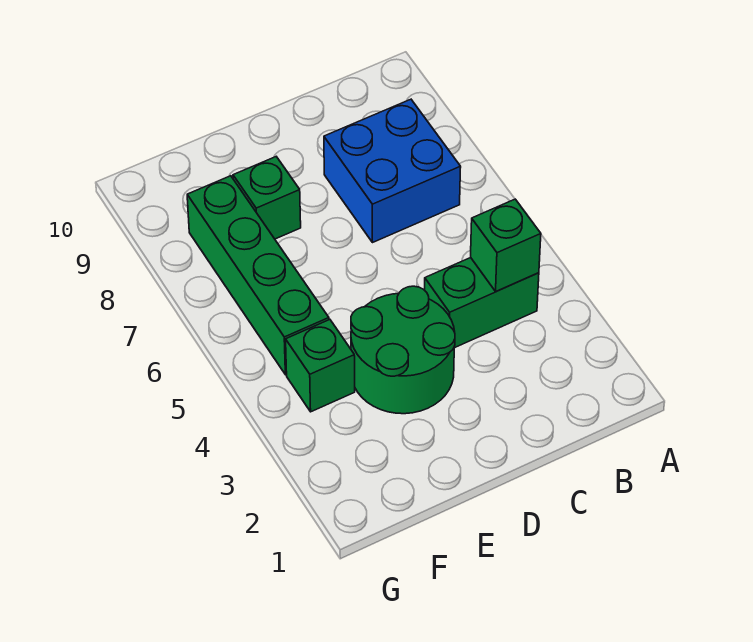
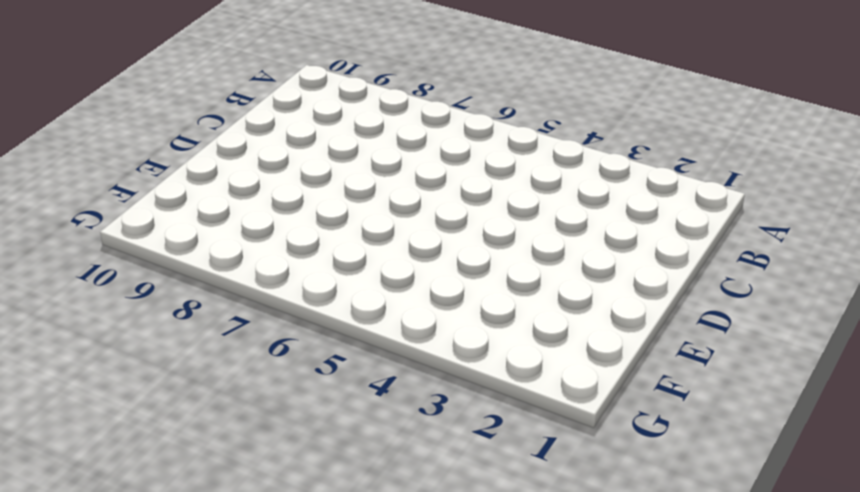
none -> green brick B4:C4 level 1
none -> blue brick B7:C8 level 1

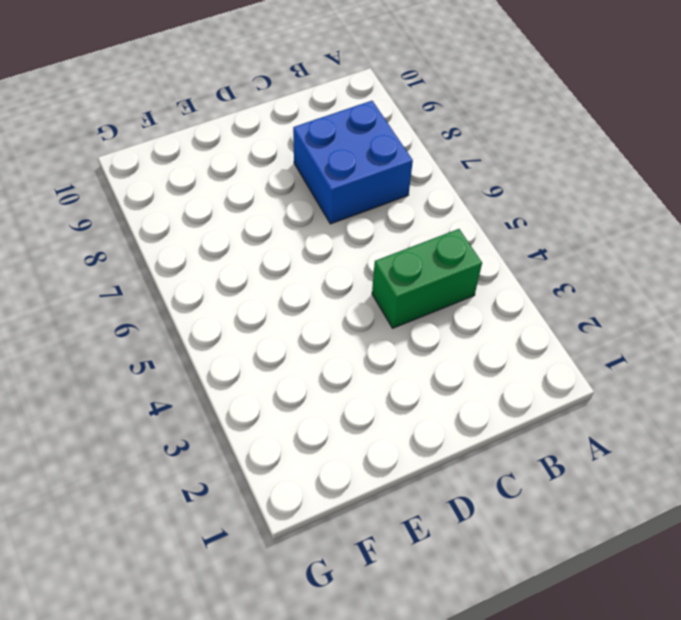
none -> green round brick D3:E4 level 1
none -> green brick E8 level 1

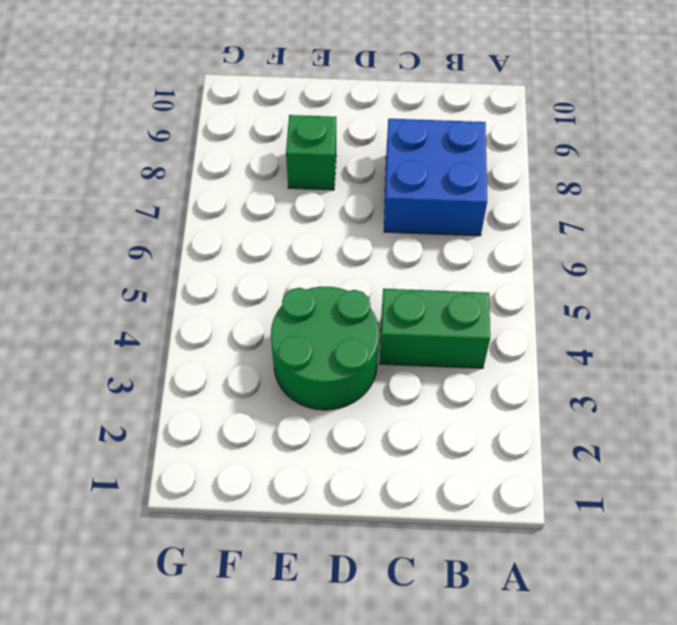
none -> green brick F4 level 1
none -> green brick F5:F8 level 1

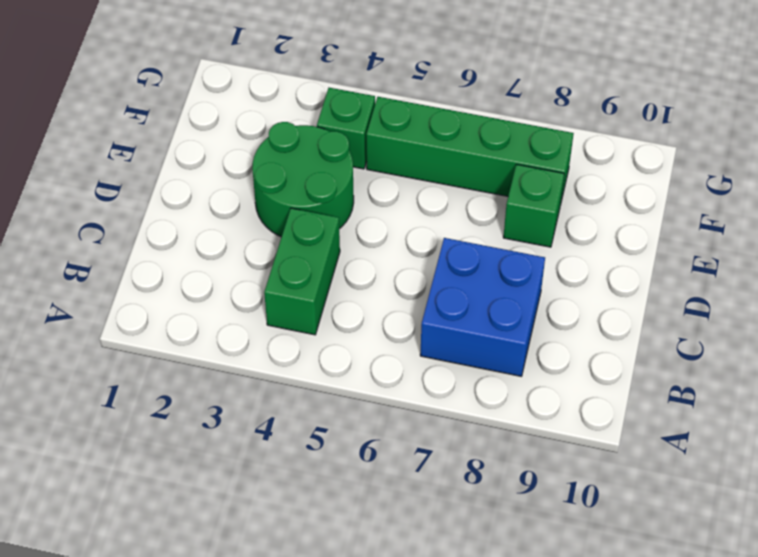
none -> green brick B4 level 2

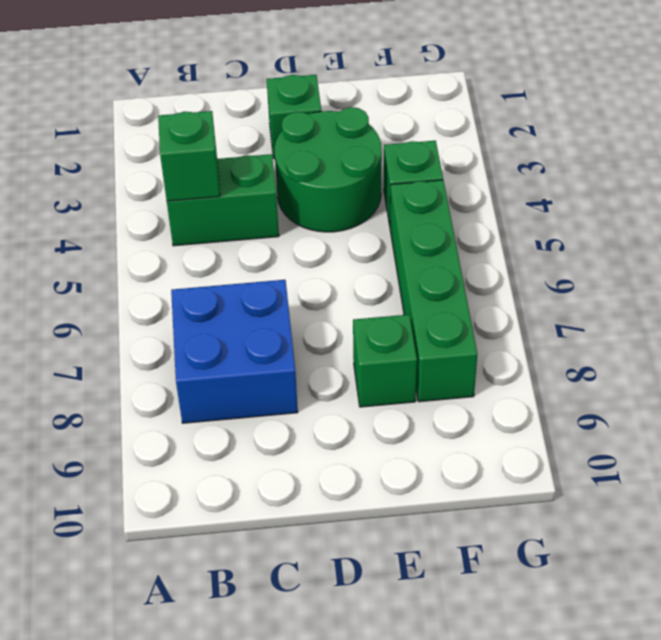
green brick D2 level 1 -> none

